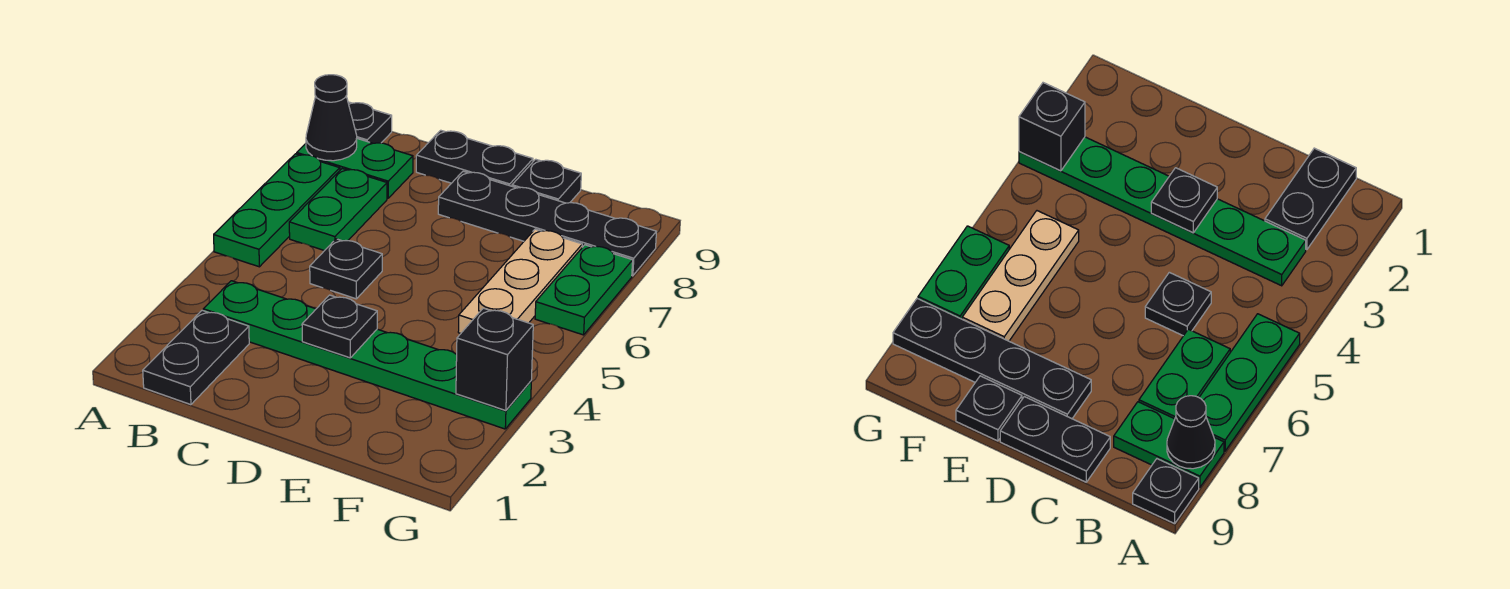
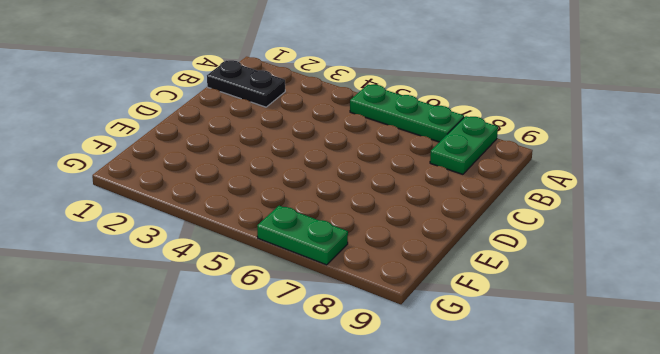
none -> black plate A9 level 1
none -> green plate B3:G3 level 1
none -> green plate B6:B7 level 1

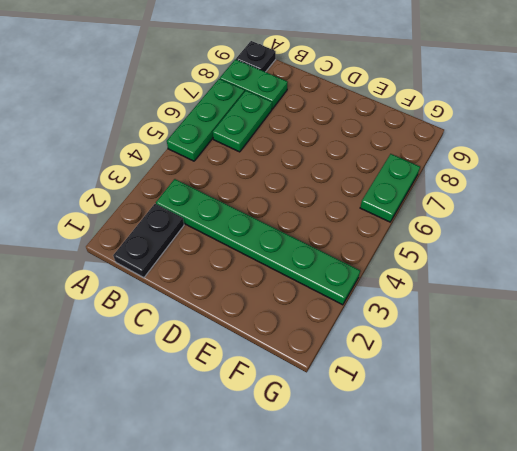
none -> black plate C5 level 1
none -> black plate C9:D9 level 1
none -> black plate D8:G8 level 1

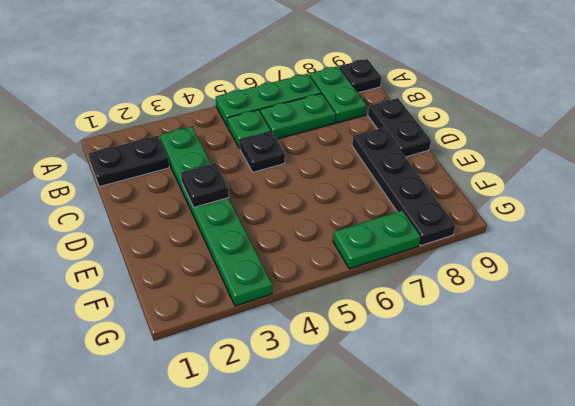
green plate B5 level 1 -> none
none -> black plate E9 level 1
none -> tan plate F5:F7 level 1
none -> black cone A8 level 2

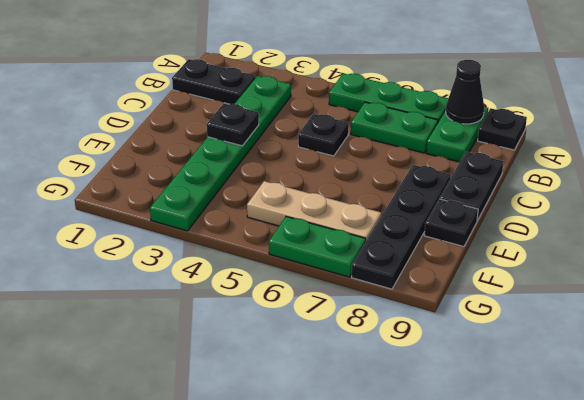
none -> black brick G3 level 2

